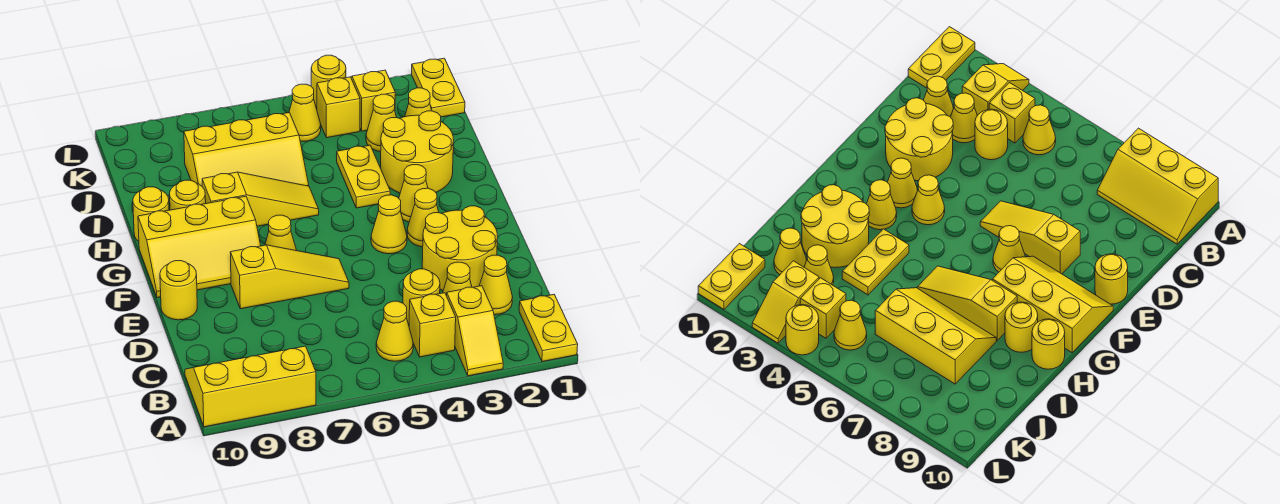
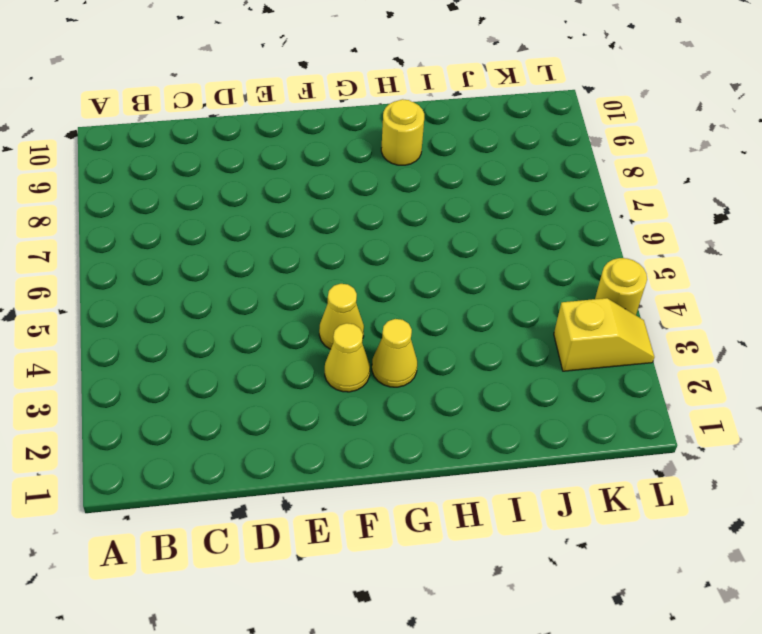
none -> yellow plate A1:B1 level 1
none -> yellow slope A3:B3 level 1 top B
none -> yellow slope A8:B10 level 1 top A

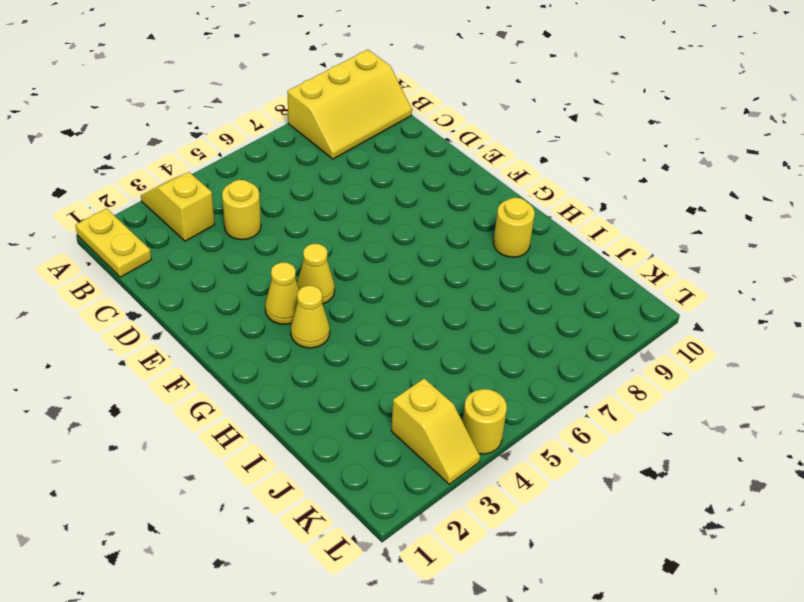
none -> yellow brick B4 level 1
none -> yellow cone B5 level 1
none -> yellow cone C2 level 1

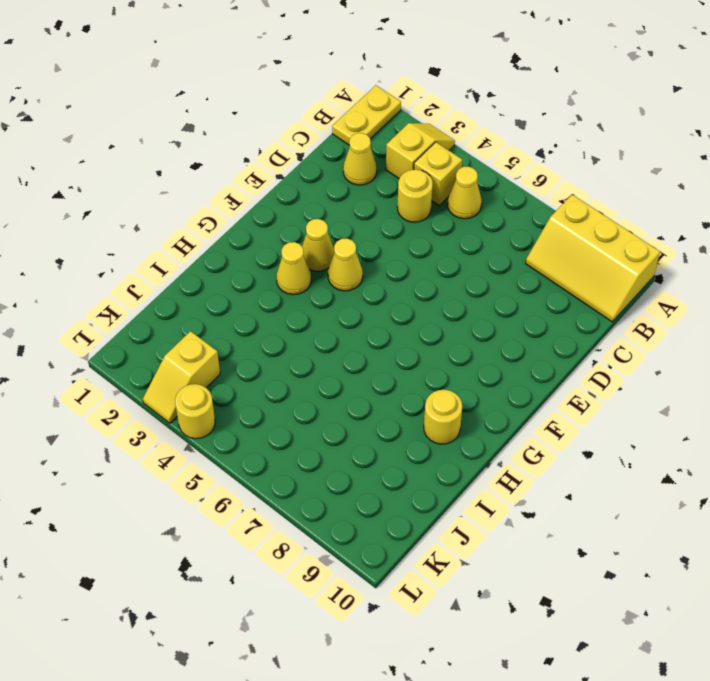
none -> yellow cone C3 level 1
none -> yellow round brick D2:E3 level 1
none -> yellow slope E6:E8 level 1 top 8

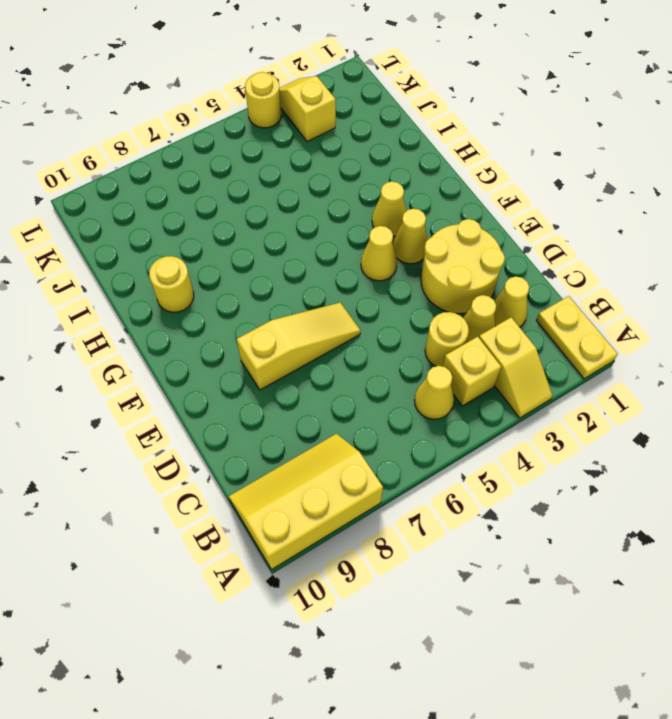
none -> yellow round brick E10 level 1
none -> yellow cone F7 level 1
none -> yellow slope F8:G10 level 1 top G

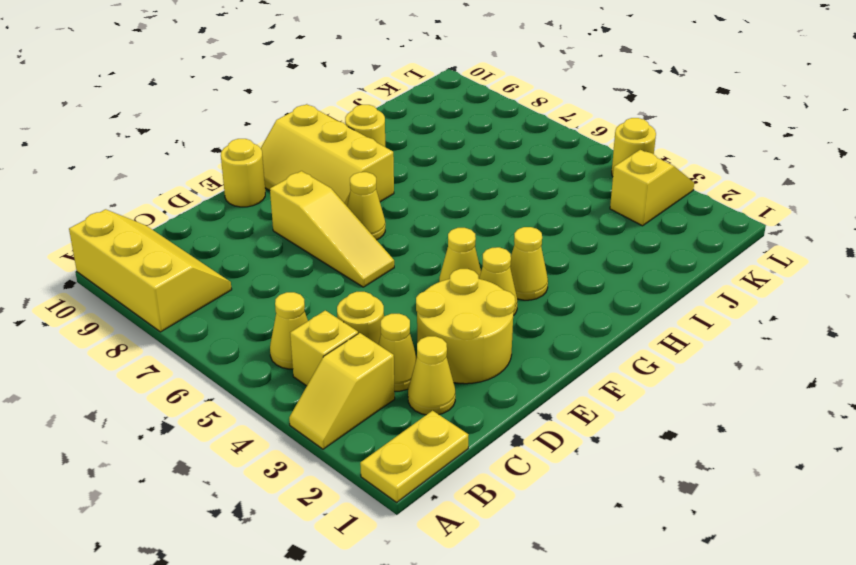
none -> yellow round brick H2:I3 level 1
none -> yellow plate H4:I4 level 1
none -> yellow slope H6:H8 level 1 top 8

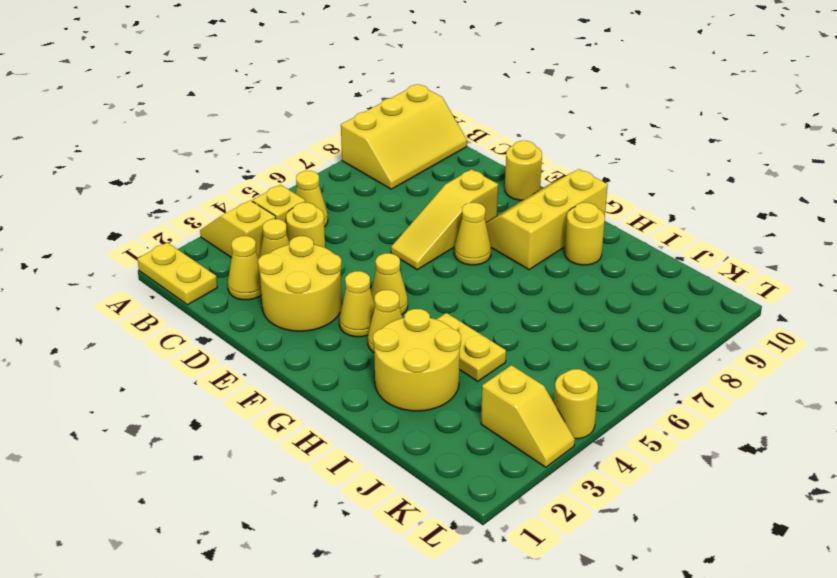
none -> yellow slope H6:H8 level 1 top 8
none -> yellow round brick H10 level 1
none -> yellow slope I6:J8 level 1 top J

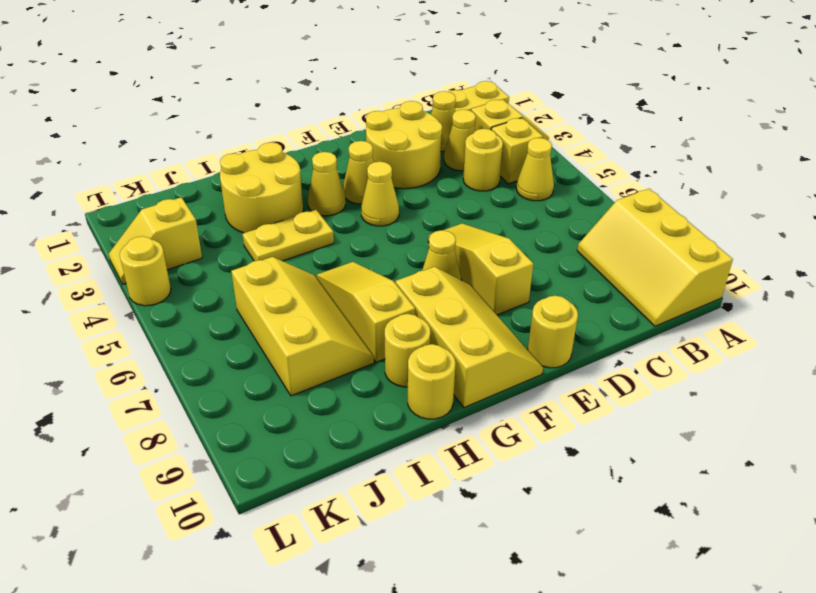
none -> yellow cone J2 level 1
none -> yellow cone J3 level 1
none -> yellow plate K1:L1 level 1

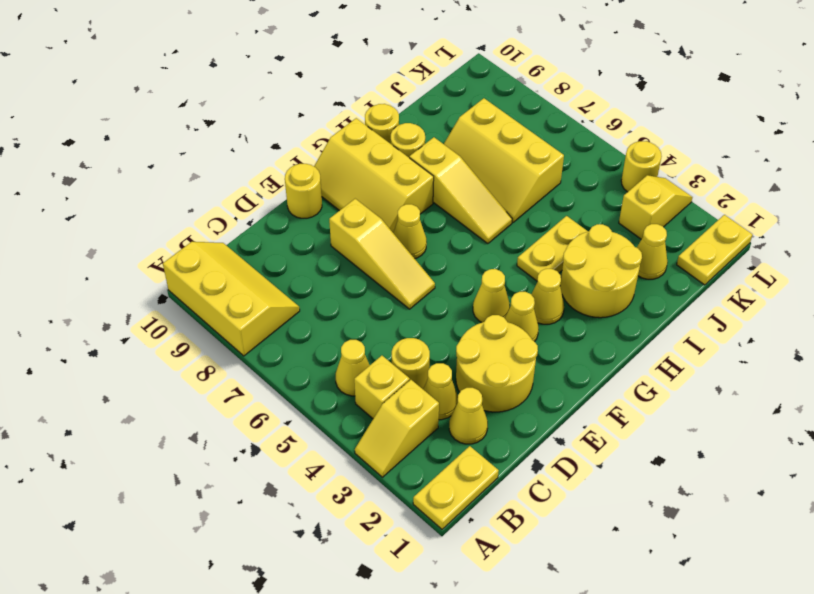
none -> yellow cone J3 level 1
none -> yellow brick K4 level 1
none -> yellow cone K5 level 1

